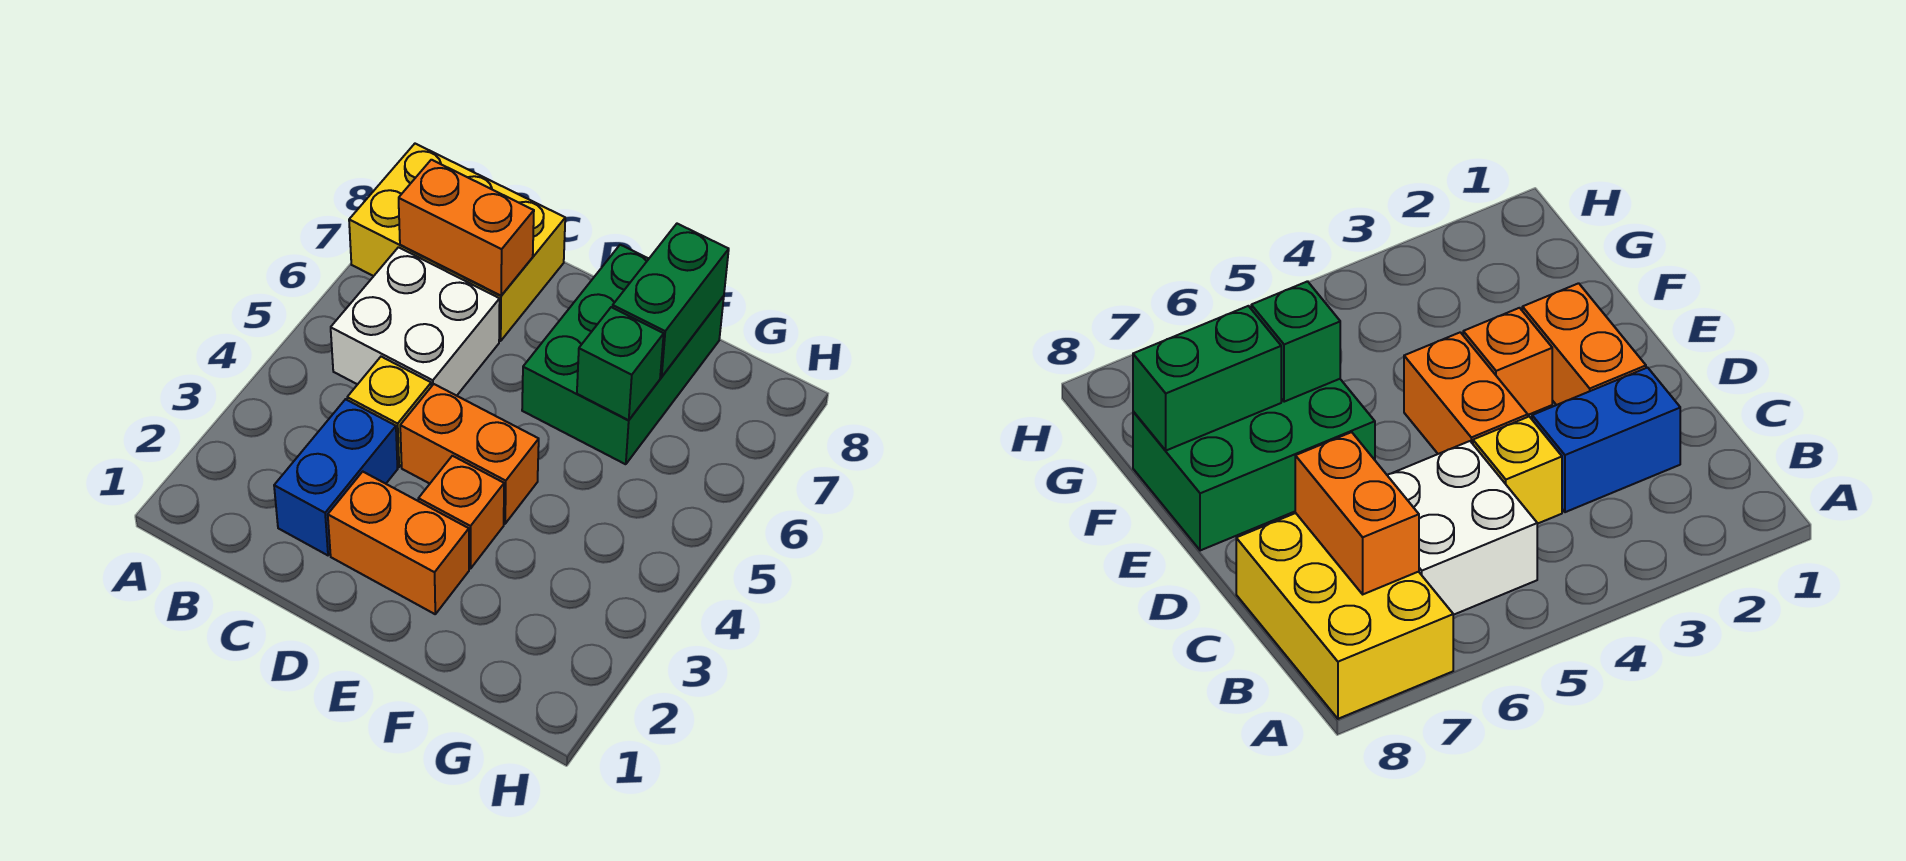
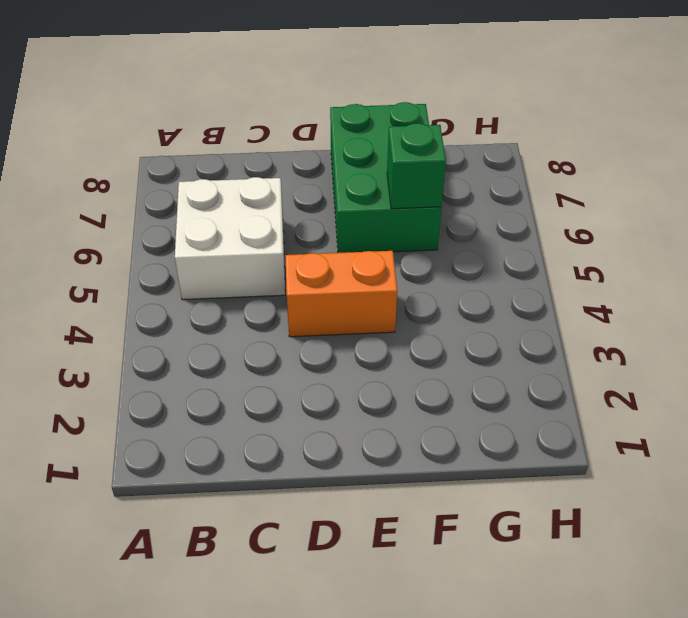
none -> yellow brick A7:C8 level 1
none -> blue brick C2:C3 level 1

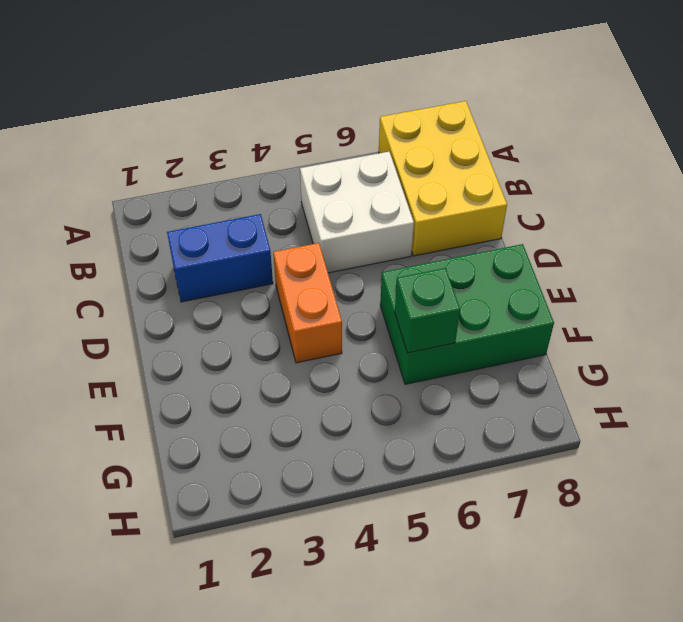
none -> yellow brick C4 level 1
none -> orange brick D2:E2 level 1

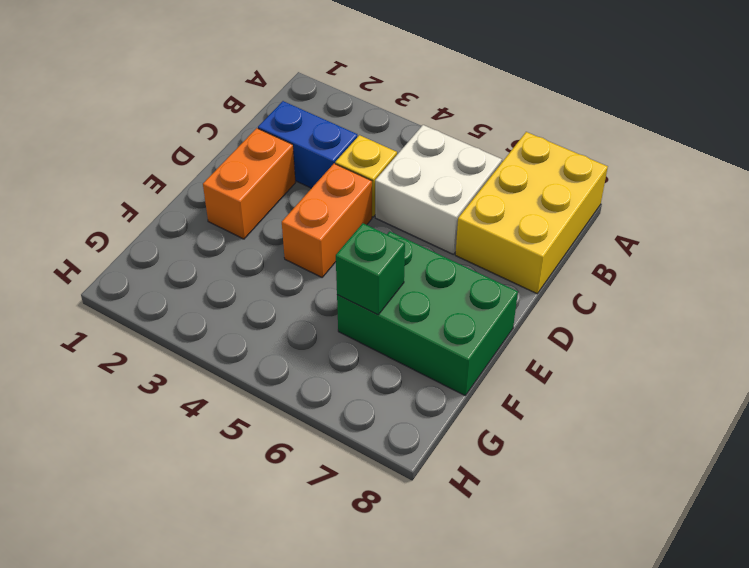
none -> orange brick E3 level 1
none -> orange brick B7:C7 level 2

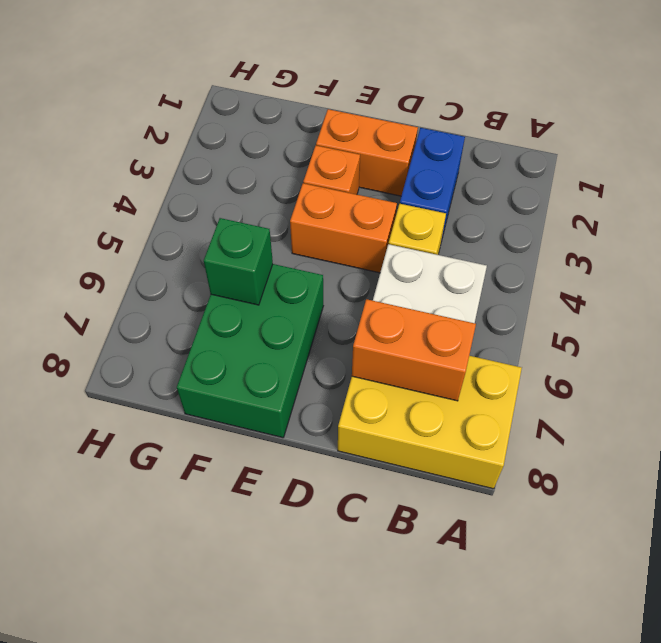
none -> green brick F7:F8 level 2

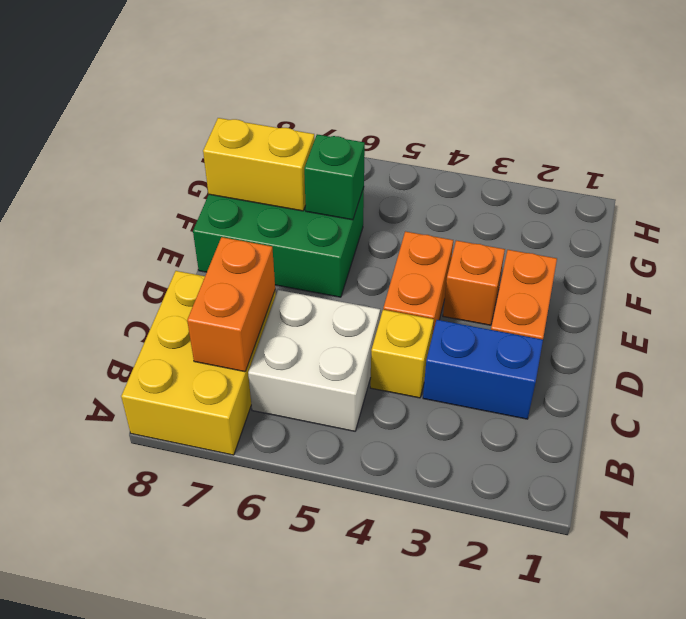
yellow brick F7:F8 level 2 -> green brick F7:F8 level 2

